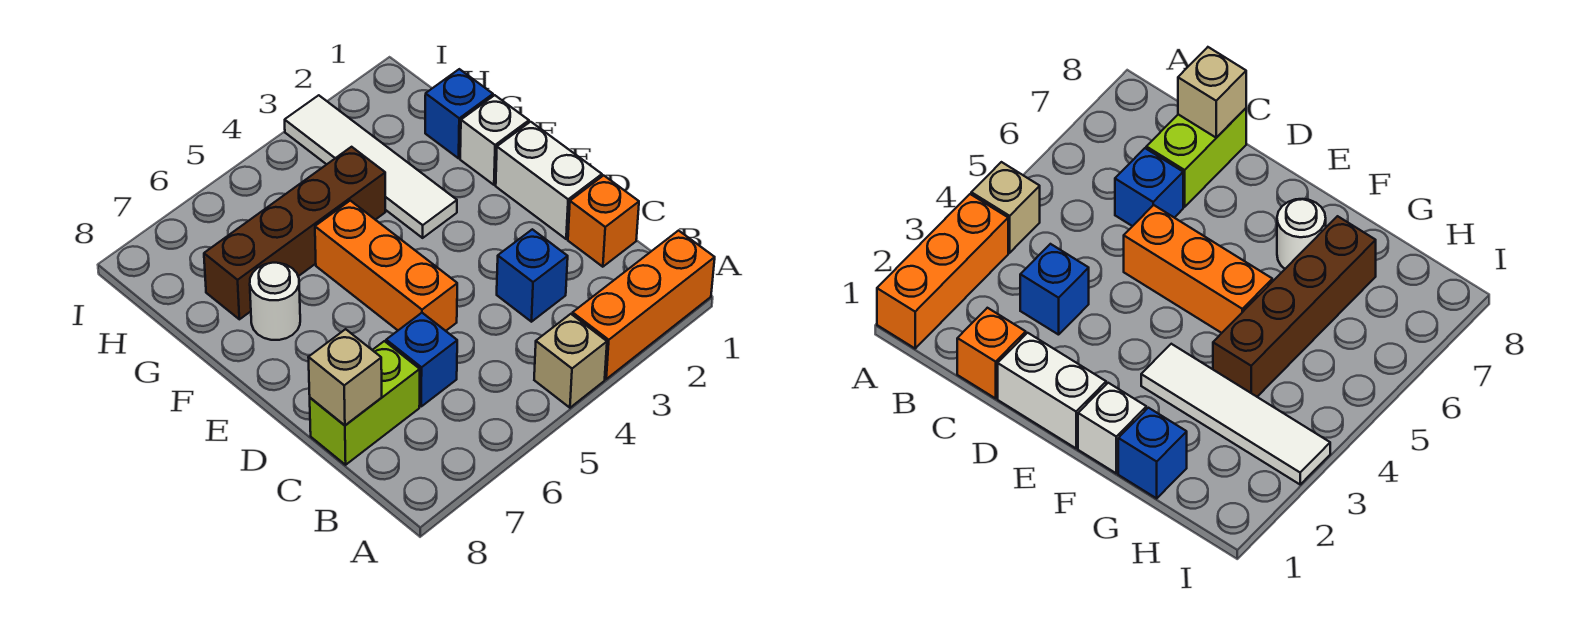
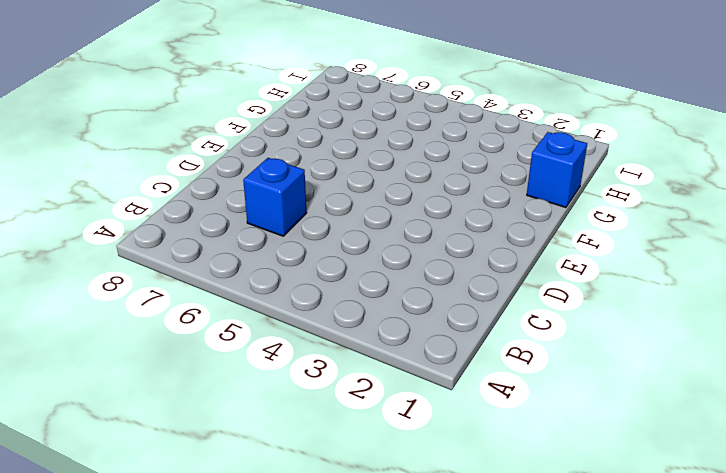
none -> orange brick A1:A3 level 1
none -> tan brick A4 level 1
none -> orange brick C1 level 1

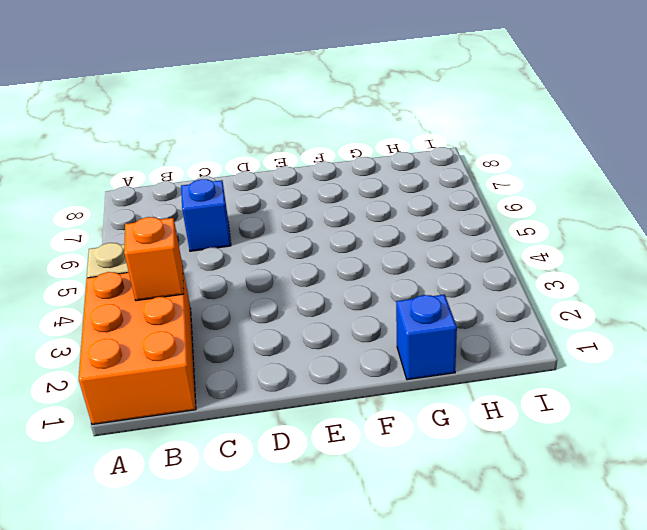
orange brick A1:B3 level 1 -> orange brick A1:A3 level 1
orange brick B3 level 2 -> orange brick C1 level 1
none -> blue brick C3 level 1
none -> lime brick C7:C8 level 1
none -> white brick D1:E1 level 1

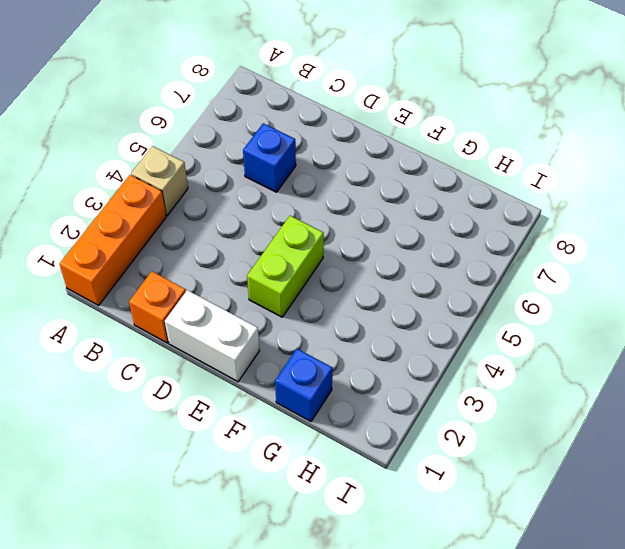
lime brick E3:E4 level 1 -> lime brick C7:C8 level 1
none -> blue brick C3 level 1
none -> orange brick D5:F5 level 1
none -> white brick F1 level 1

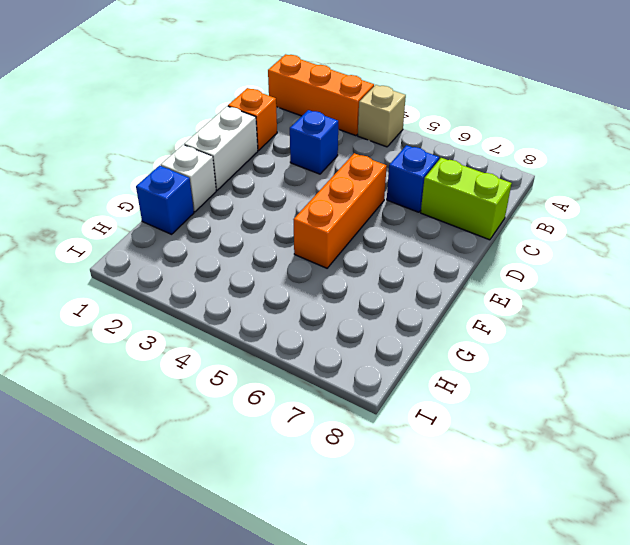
none -> white tile F3:I3 level 1
none -> white round brick F7 level 1
none -> brown brick G4:G7 level 1

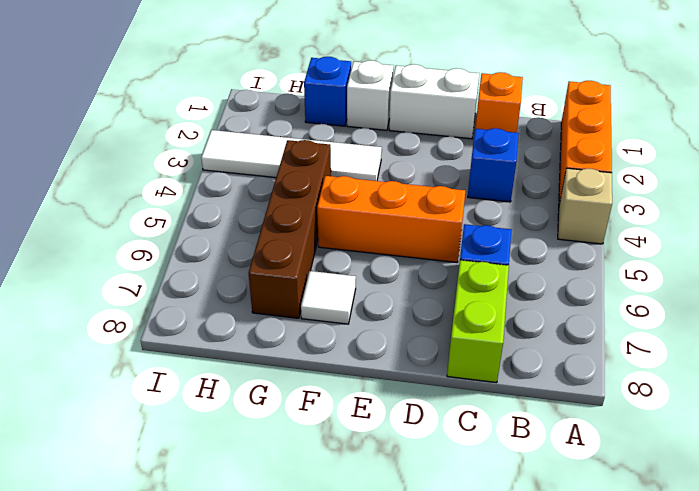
white tile F7 level 1 -> white round brick F7 level 1
none -> tan brick C8 level 2

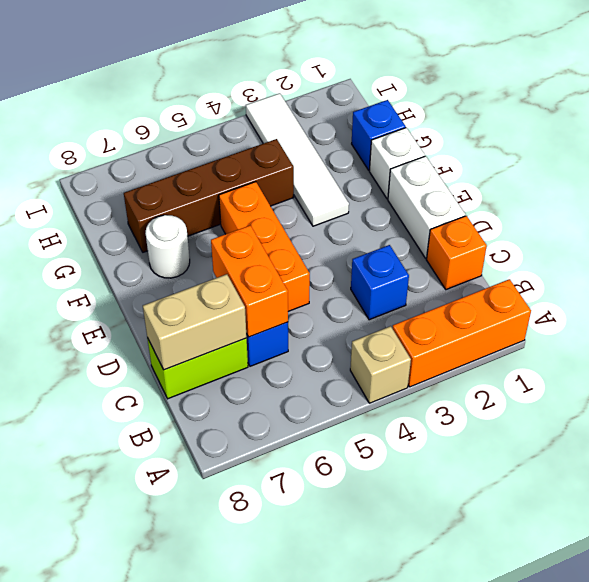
orange brick C6:D6 level 2 -> none
tan brick C7:C8 level 2 -> tan brick C8 level 2

